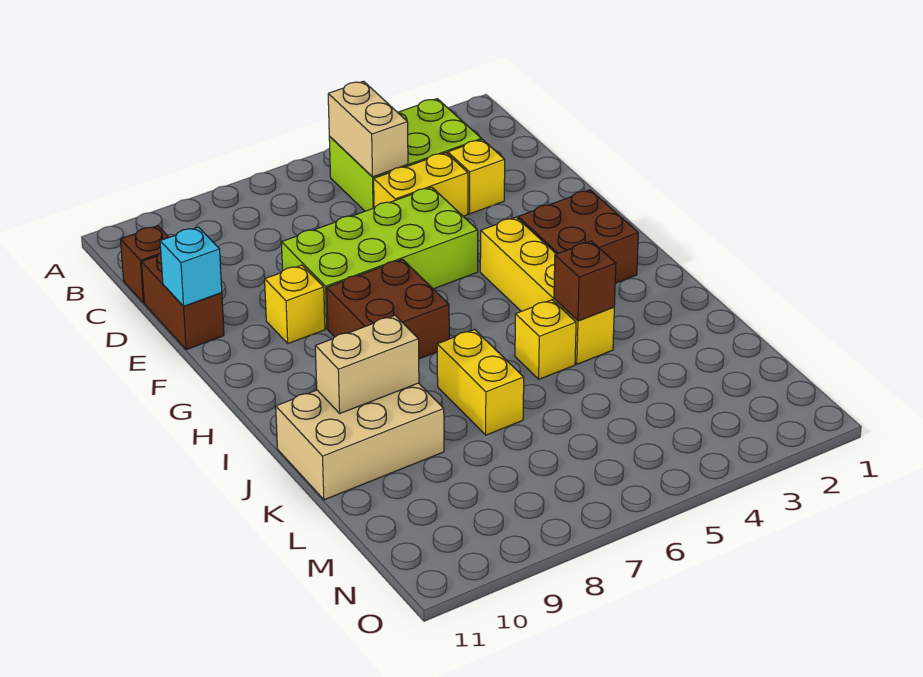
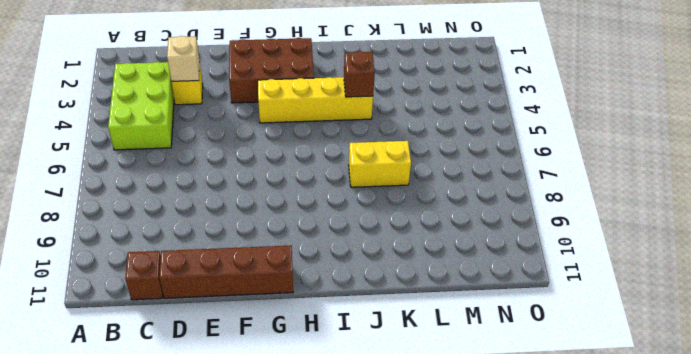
tan brick D3 level 2 -> none
brown brick D11:G11 level 1 -> brown brick D11:E11 level 1
brown brick F2:H3 level 1 -> brown brick G2:H3 level 1
none -> yellow brick D4:D5 level 1
none -> lime brick E5:F8 level 1
none -> yellow brick F9 level 1

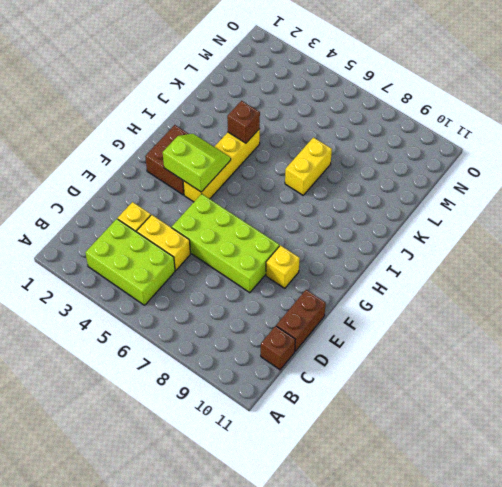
lime slope G3:H4 level 2 top G -> none
none -> brown brick G7:H8 level 1
none -> yellow brick J5 level 1
none -> tan brick J9:K11 level 1

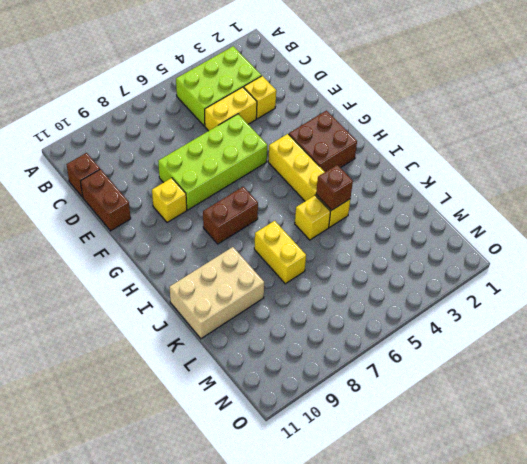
brown brick H7:H8 level 1 -> brown brick G7:H8 level 1
none -> tan brick B5:C5 level 2
none -> cyan brick E11 level 2
none -> tan brick J9:J10 level 2

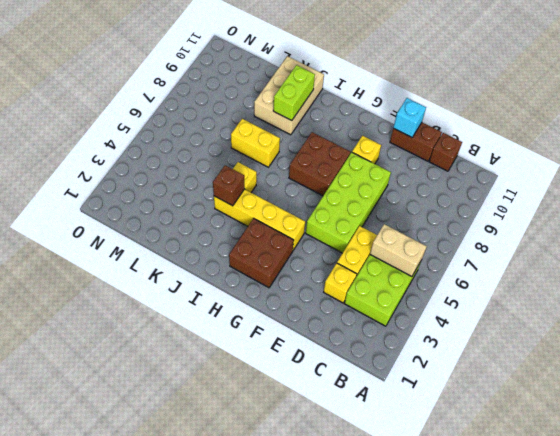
lime brick J9:J10 level 2 -> tan brick J9:J10 level 2

